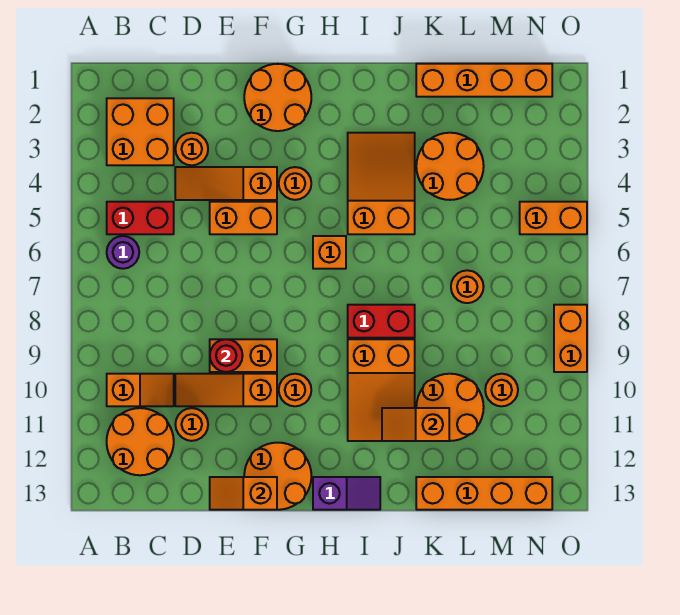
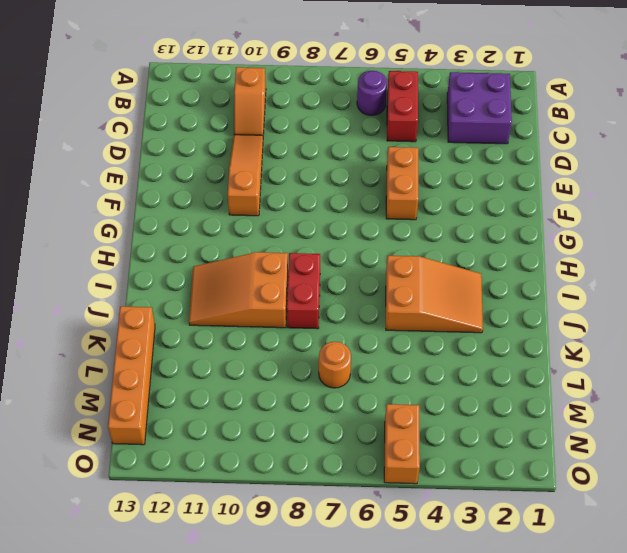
purple brick B2:C3 level 1 -> orange brick B2:C3 level 1
none -> orange round brick B11:C12 level 1
none -> orange round brick D3 level 1
none -> orange slope D4:F4 level 1 top F
none -> orange round brick D11 level 1

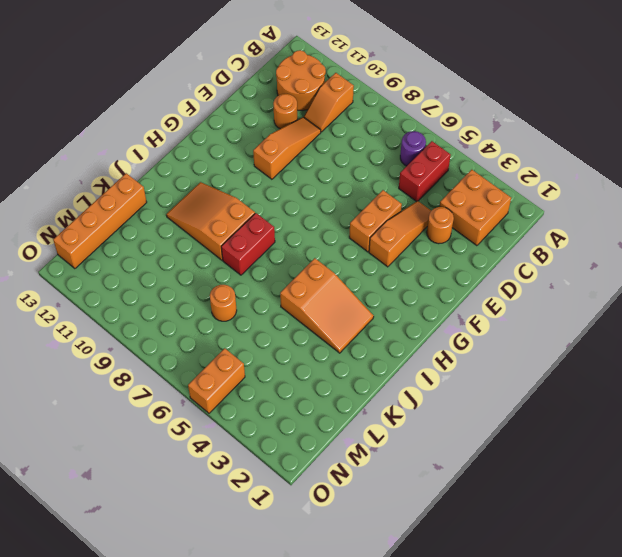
none -> orange brick E9:F9 level 1
none -> orange round brick F1:G2 level 1
none -> orange round brick F12:G13 level 1
none -> orange round brick G4 level 1

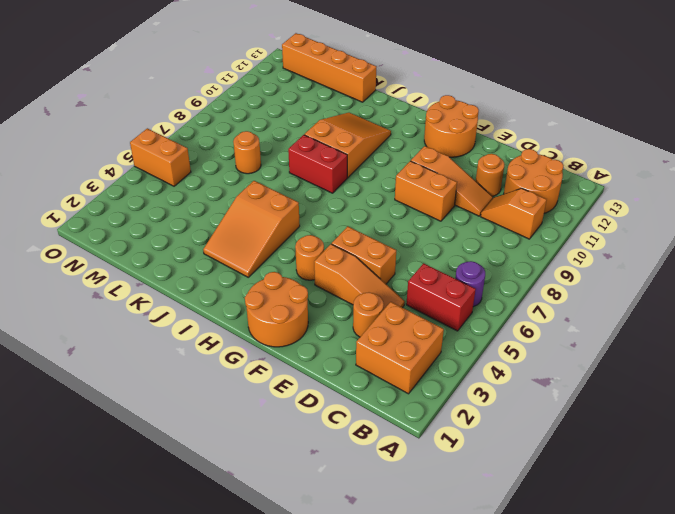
none -> orange round brick G10 level 1
none -> orange brick H6 level 1
none -> purple slope H13:I13 level 1 top H
none -> orange brick K1:N1 level 1

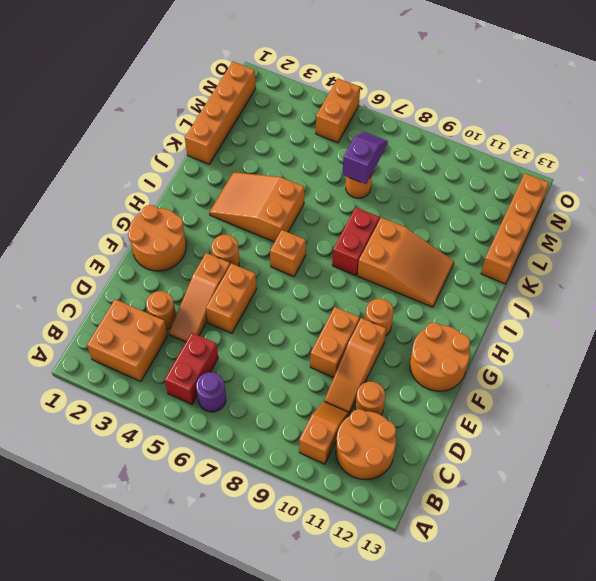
purple slope L7:M7 level 2 top L -> purple slope H13:I13 level 1 top H
none -> orange round brick K3:L4 level 1
none -> orange round brick K10:L11 level 1
none -> orange round brick M10 level 1
none -> orange brick O8:O9 level 1

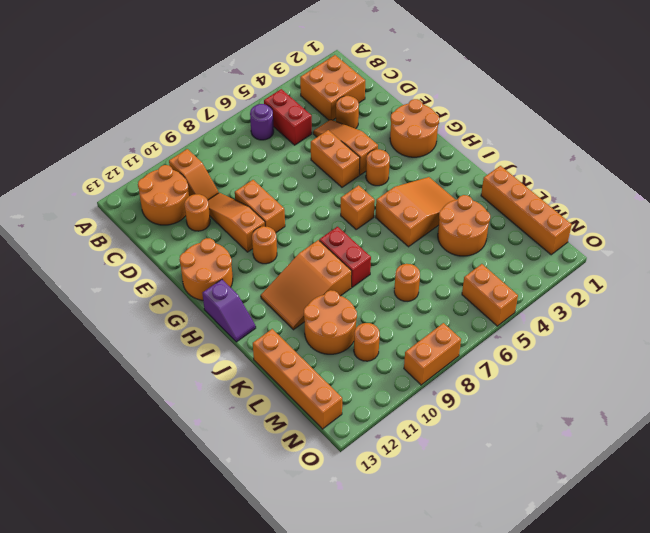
none -> red round brick E9 level 2
none -> orange slope E13:F13 level 2 top F
none -> orange slope J11:K11 level 2 top K

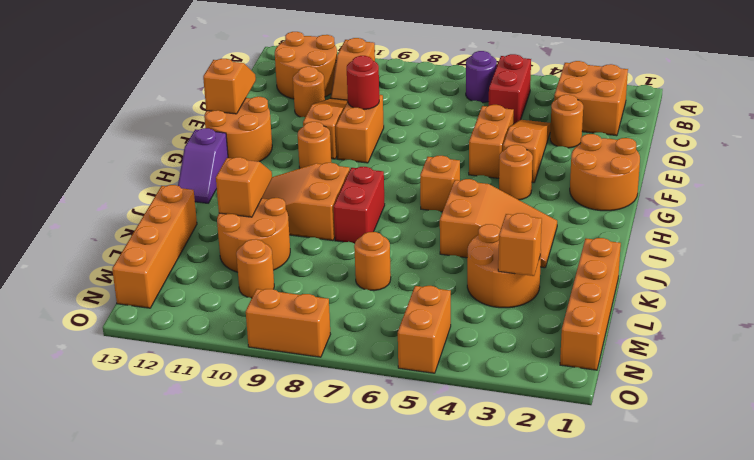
orange brick L3 level 2 -> none

